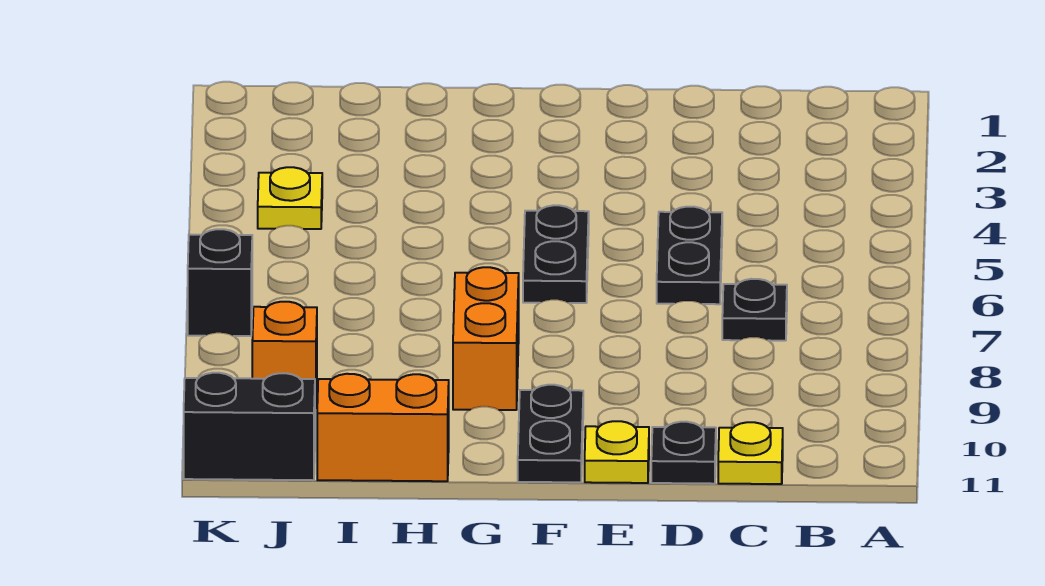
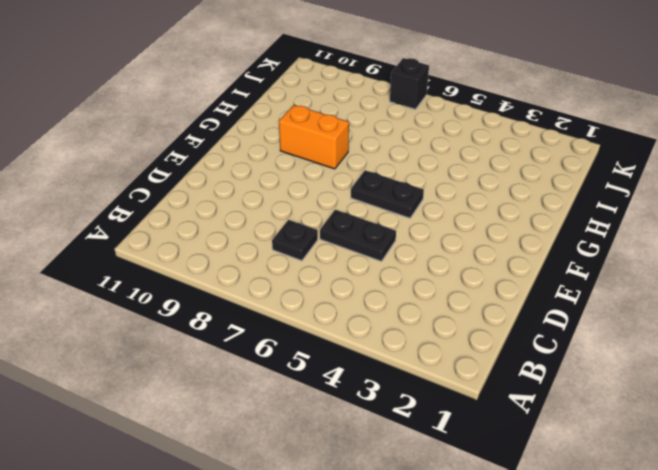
none -> yellow plate C11 level 1
none -> black plate D11 level 1
none -> yellow plate E11 level 1

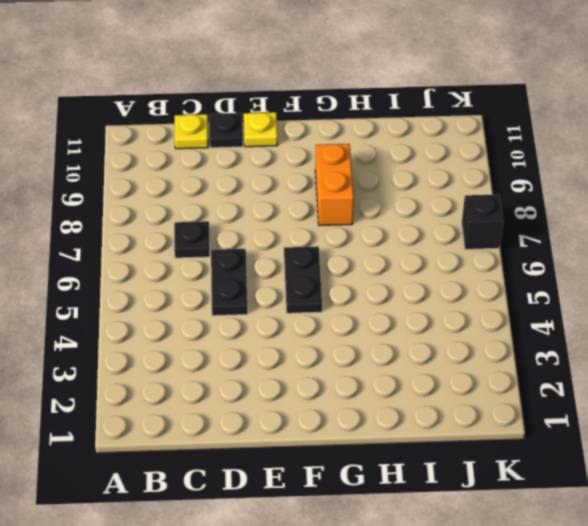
none -> black plate F10:F11 level 1
none -> orange brick H11:I11 level 1
none -> yellow plate J4 level 1

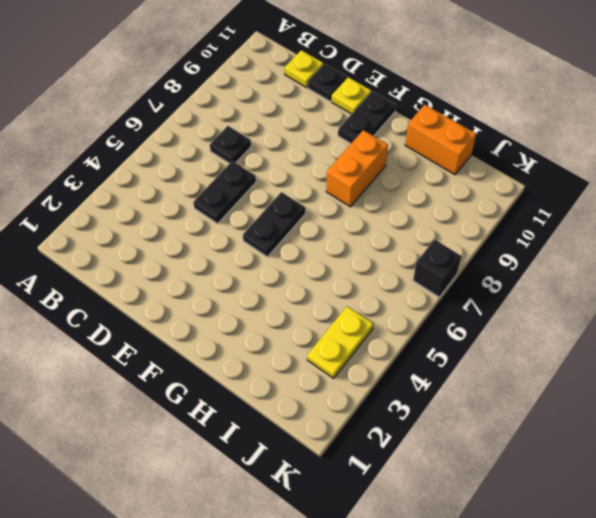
yellow plate J3:J4 level 1 -> yellow plate J4 level 1
none -> orange brick J9 level 1
none -> black brick J11:K11 level 1

